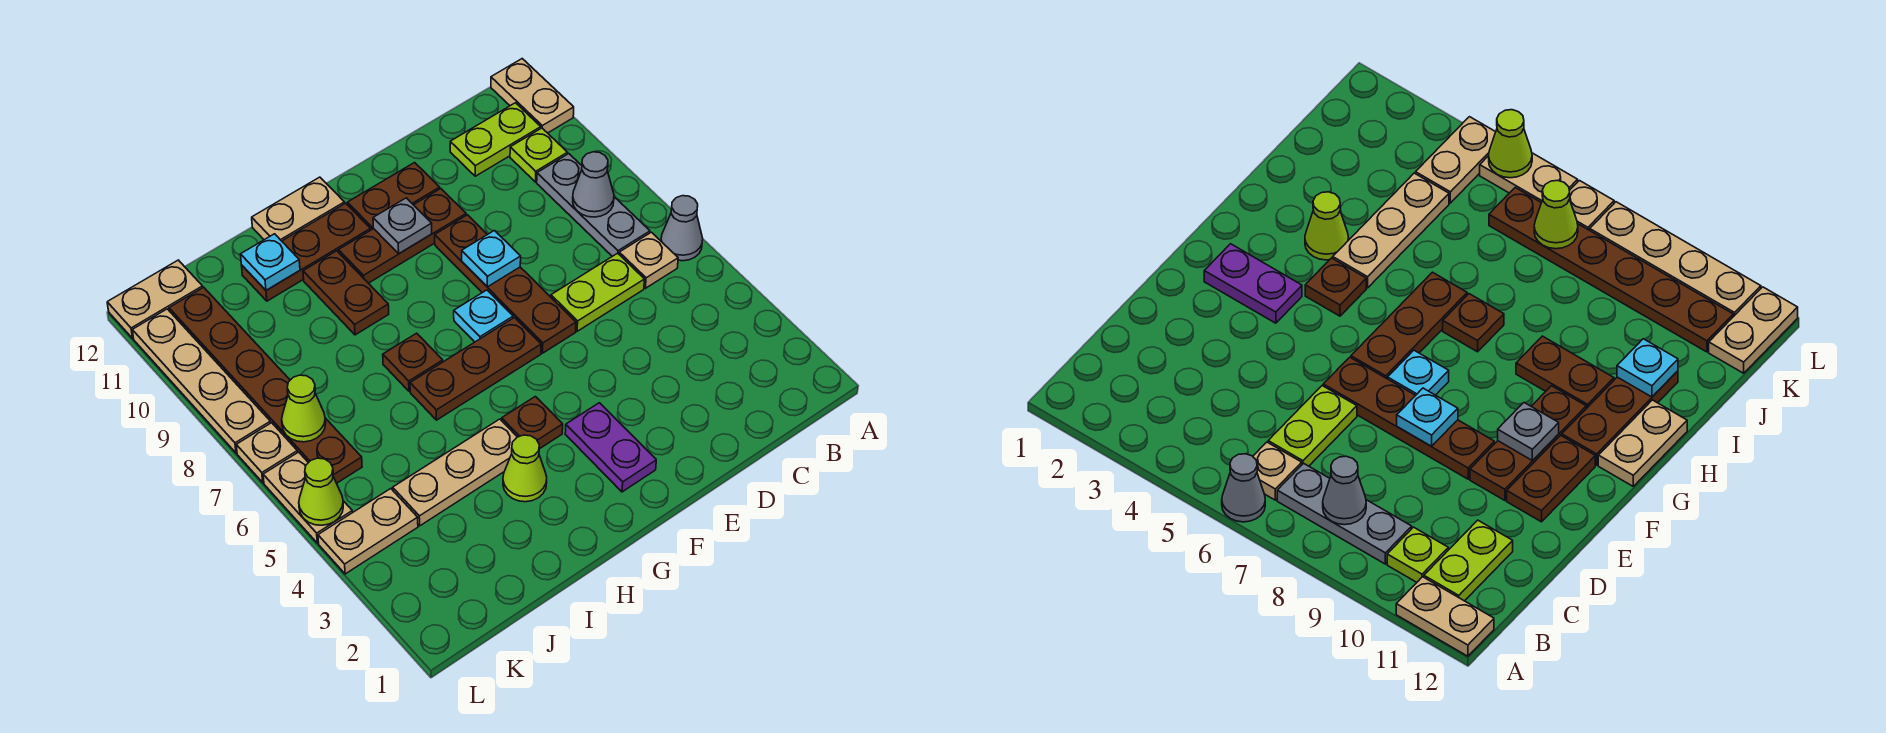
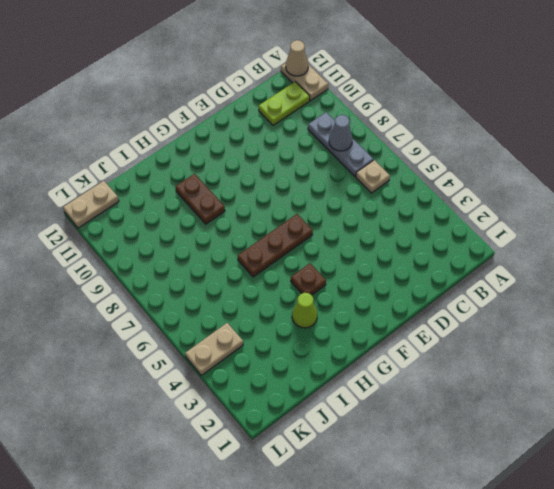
tan cone A12 level 2 -> none
none -> grey cone A6 level 1
none -> lime plate B10 level 1
none -> lime plate C6:D6 level 1
none -> brown plate E6:E9 level 1

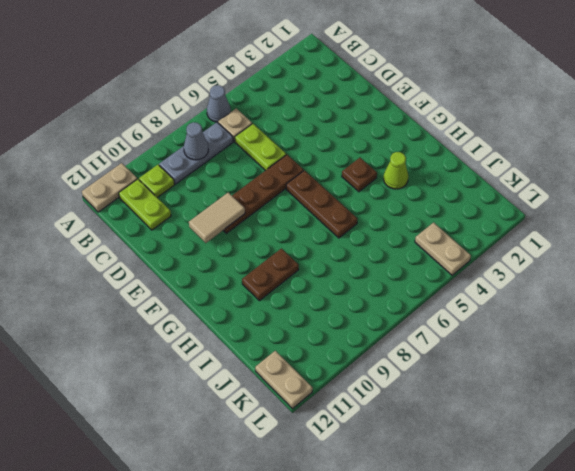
tan tile E9:E10 level 2 -> none
none -> brown plate E10:G10 level 1
none -> brown plate E11:F11 level 1
none -> purple plate F2:F3 level 1
none -> cyan plate F7 level 1

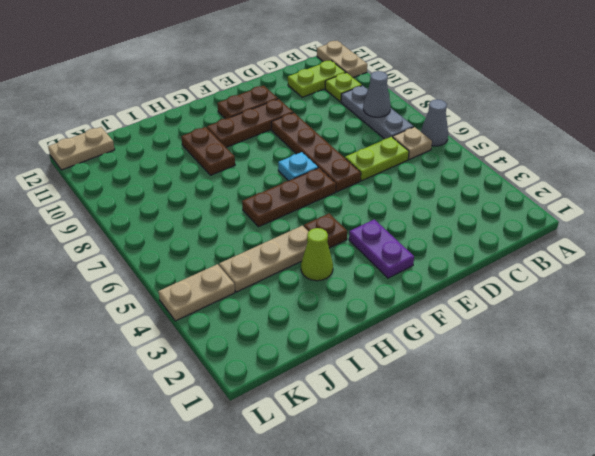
none -> brown plate G11:I11 level 1
none -> tan plate G12:H12 level 1
none -> brown plate H7 level 1
none -> brown plate K6:K11 level 1

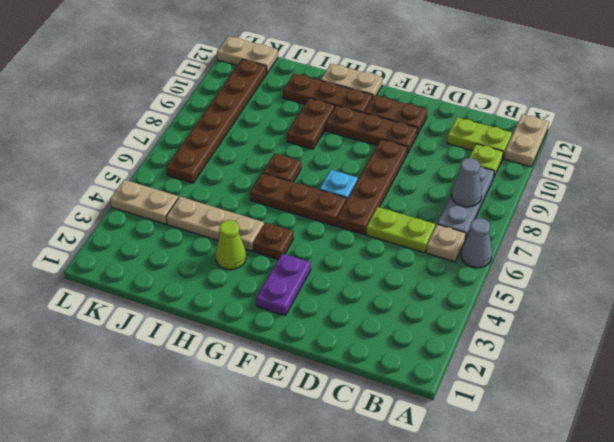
none -> tan plate L5:L6 level 1
none -> tan plate L7 level 1
none -> tan plate L8:L11 level 1
none -> cyan plate E8 level 2

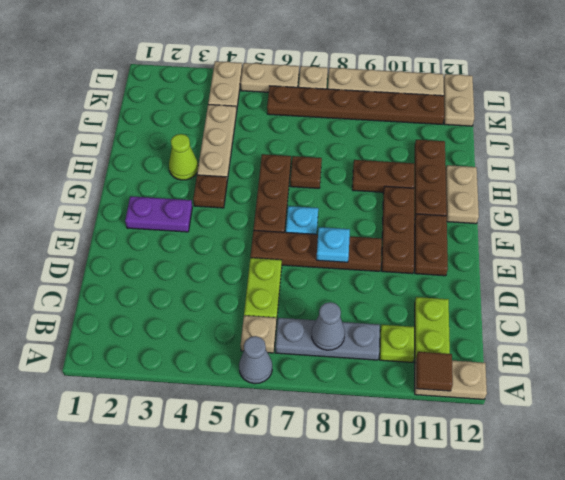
brown tile A11 level 2 -> none
none -> grey plate F10 level 2
none -> cyan plate I11 level 2
none -> lime cone K7 level 2
none -> lime cone L5 level 2

